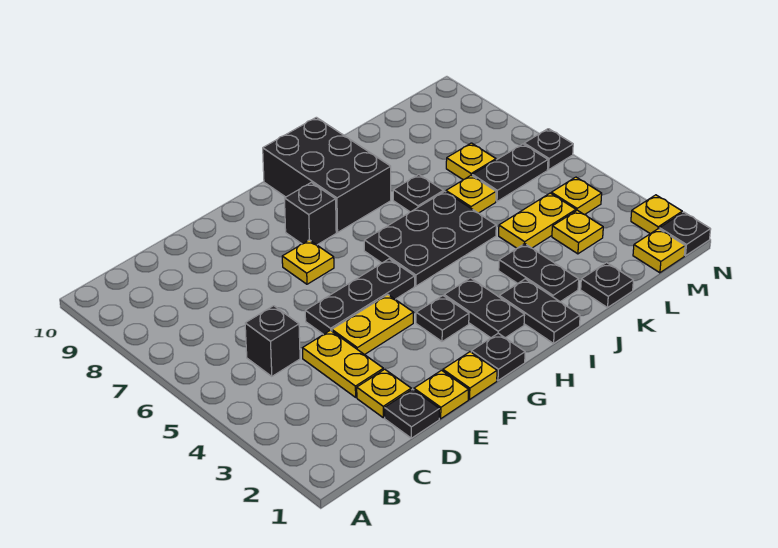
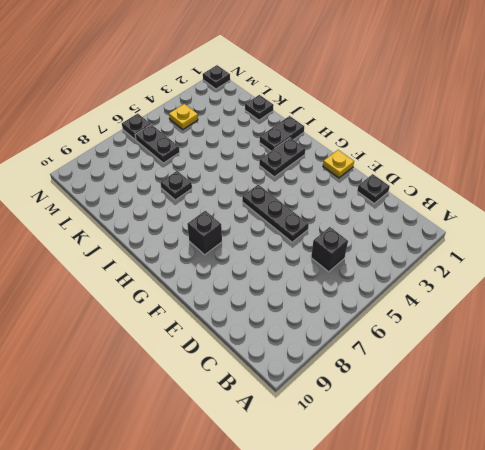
none -> yellow plate D2 level 1
none -> yellow plate D3:D4 level 1
none -> yellow plate E1 level 1

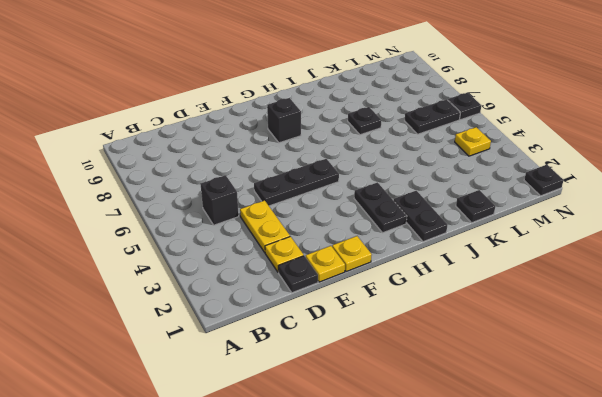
none -> yellow plate E4:F4 level 1
none -> yellow plate F7 level 1
none -> black plate G1 level 1

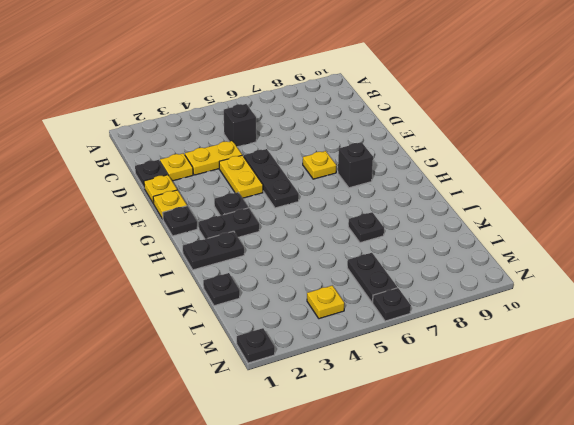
none -> black plate H5:J6 level 1
none -> black brick H8:I10 level 1
none -> black plate J2:J3 level 1

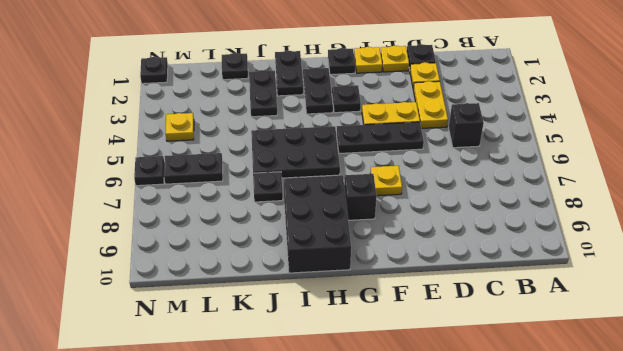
none -> yellow plate K4:L4 level 1
none -> yellow plate K6 level 1
none -> yellow plate L3 level 1

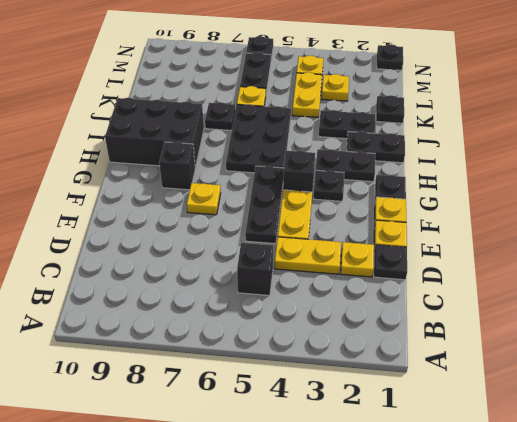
black brick G4 level 1 -> none
none -> yellow plate L7 level 1
none -> yellow plate M1 level 1
none -> yellow plate N2 level 1

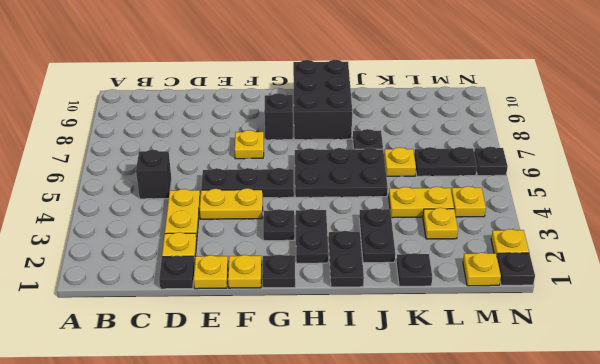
none -> yellow plate L7 level 1

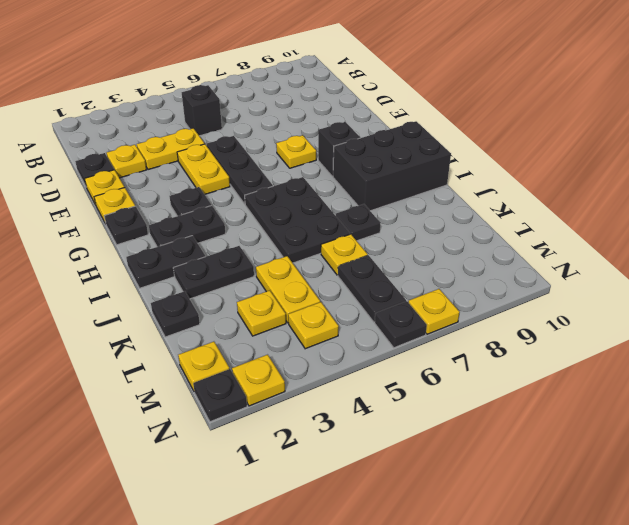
yellow plate N7 level 1 -> yellow plate L7 level 1

